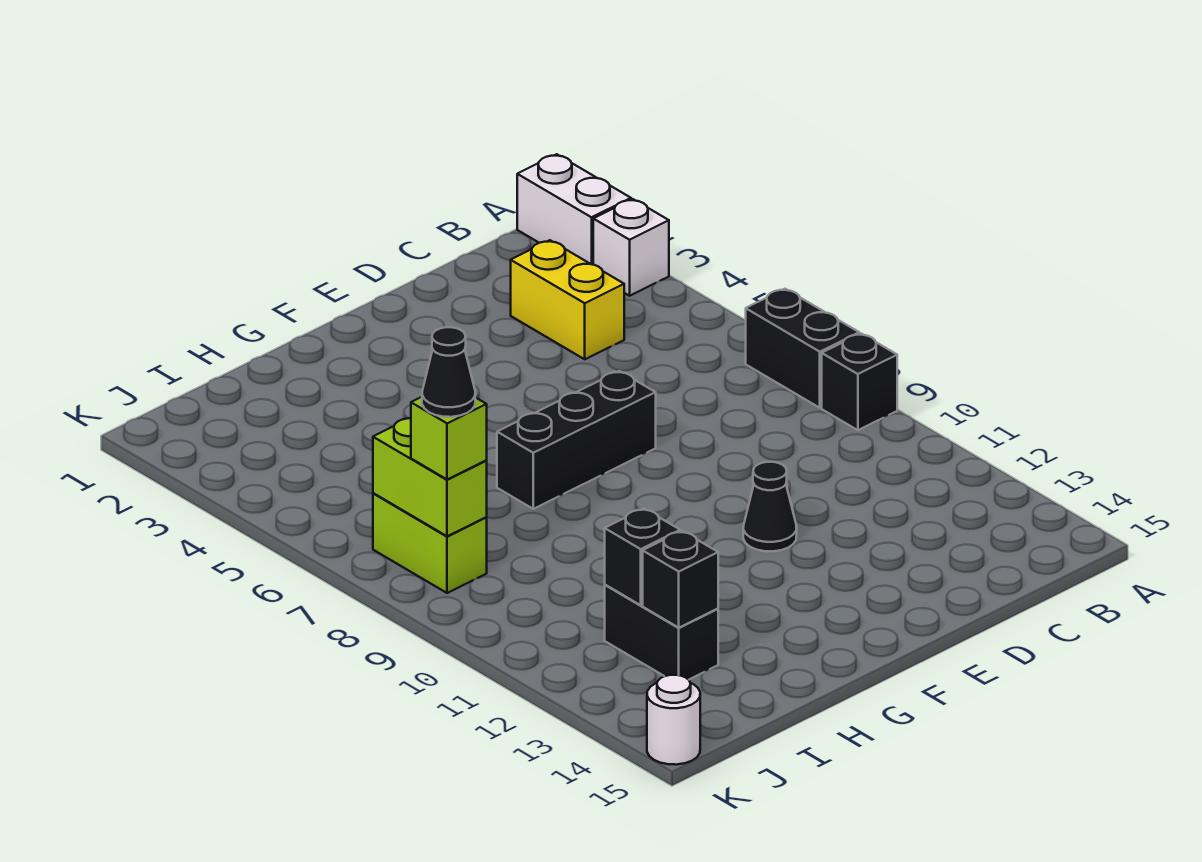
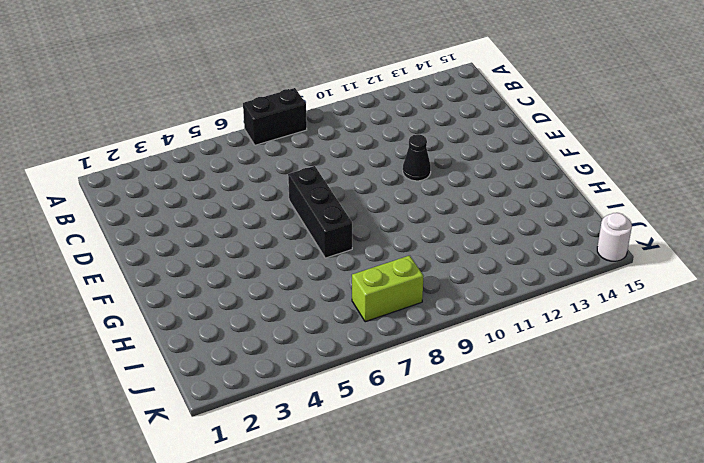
none -> white brick A1:A2 level 1
none -> white brick A3 level 1
none -> black brick A9 level 1

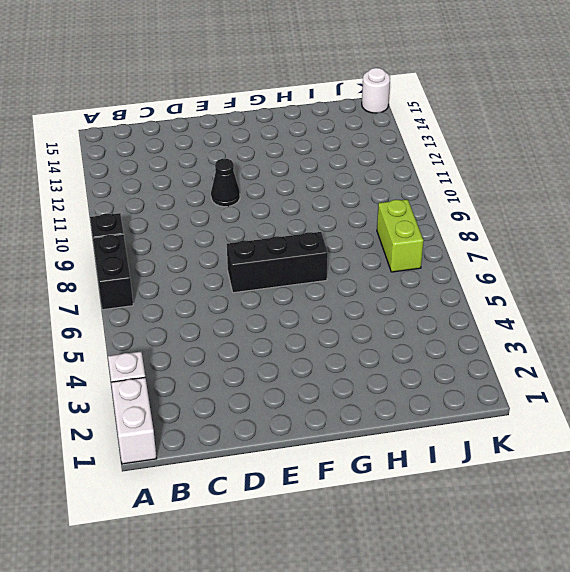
none -> yellow brick C3:C4 level 1
none -> black brick I12:I13 level 1
none -> black brick I12 level 2

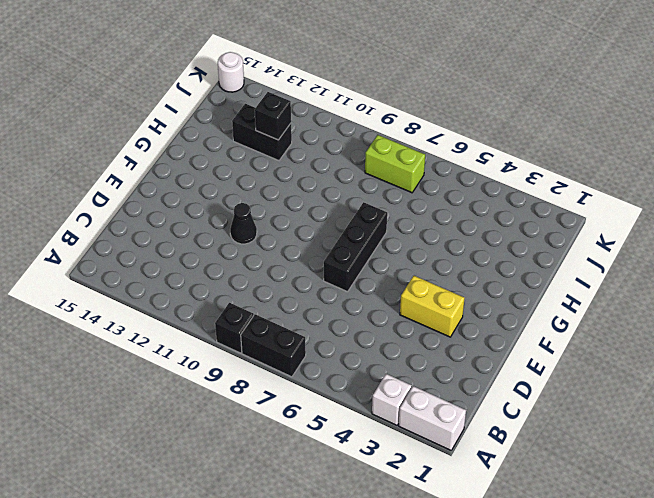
yellow brick E3:E4 level 1 -> yellow brick C3:C4 level 1
none -> black brick I13 level 2
none -> lime brick J7:J8 level 2
none -> lime brick J8 level 3

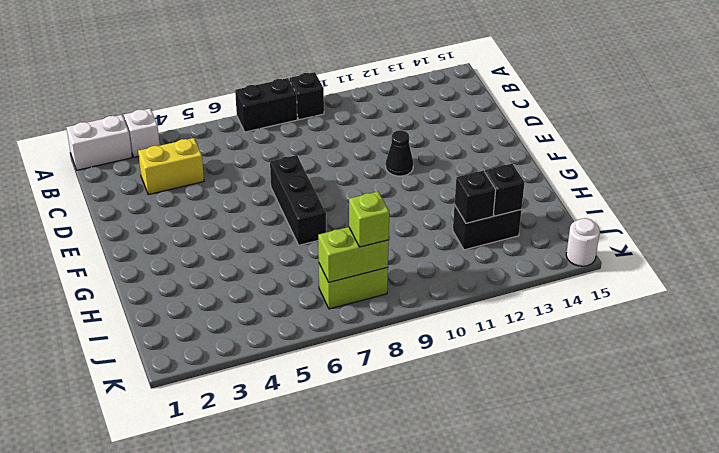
none -> black cone J8 level 4

